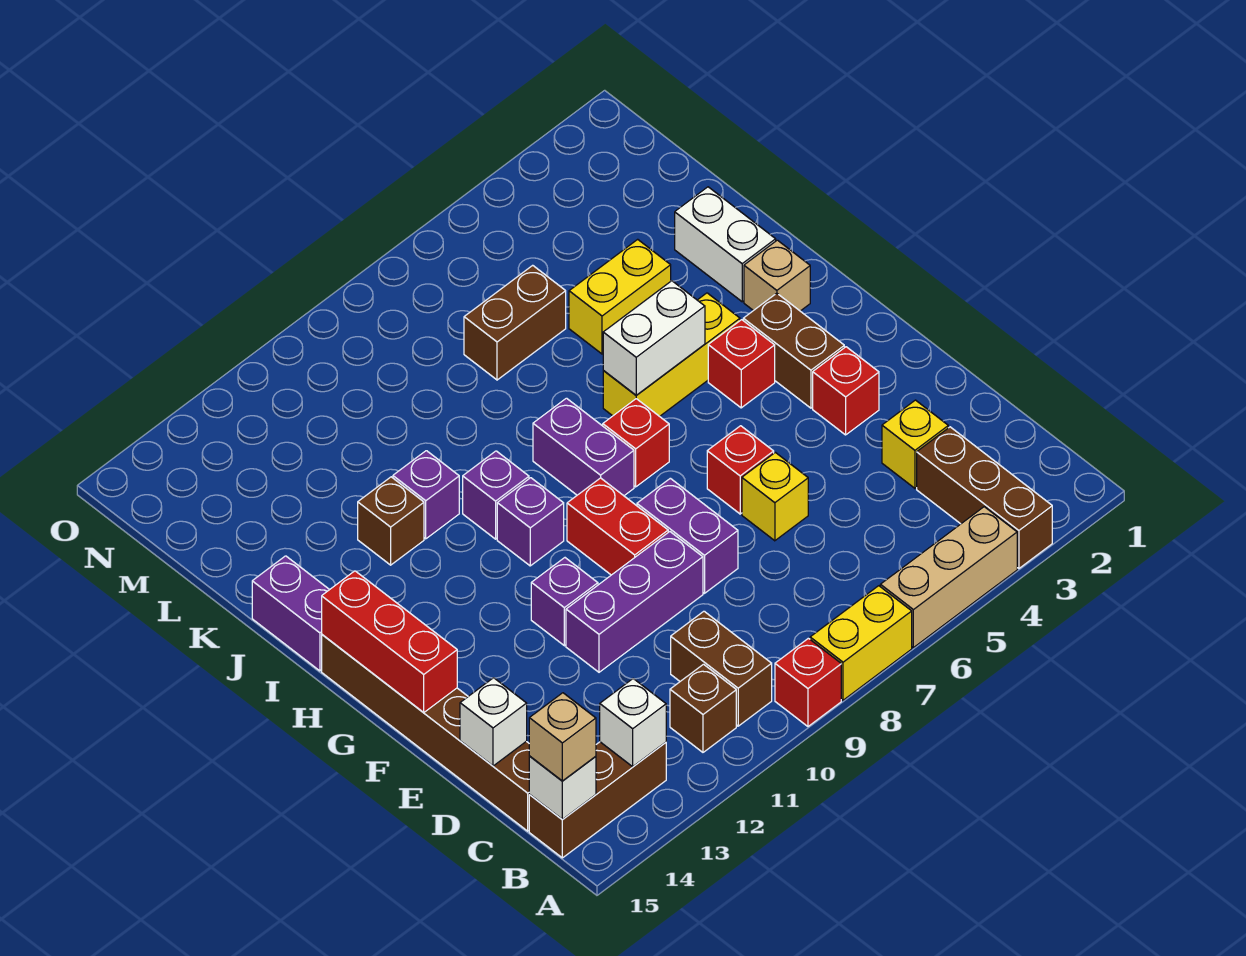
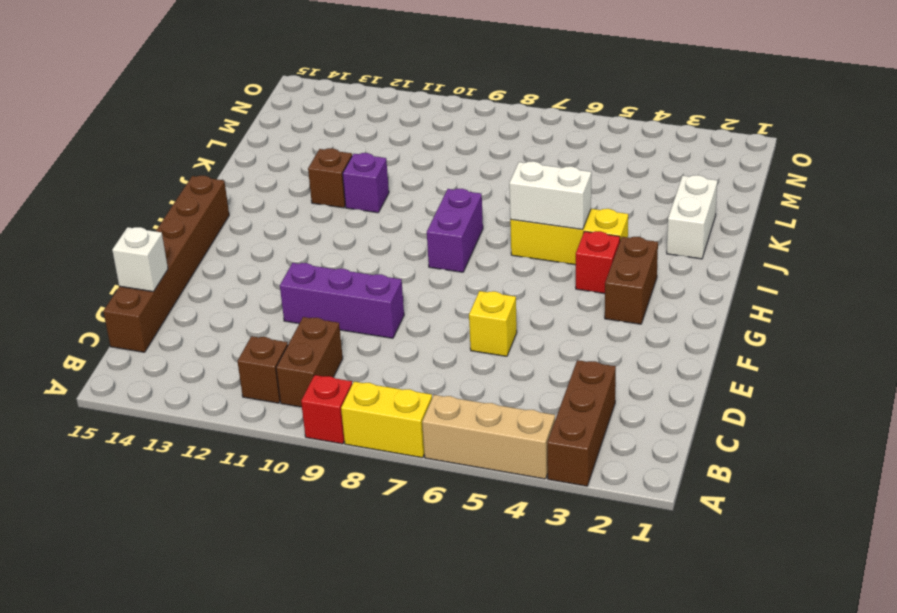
none -> brown brick B13:B15 level 1
none -> yellow brick D3 level 1
none -> purple brick E8:F8 level 1
none -> red brick F3 level 1

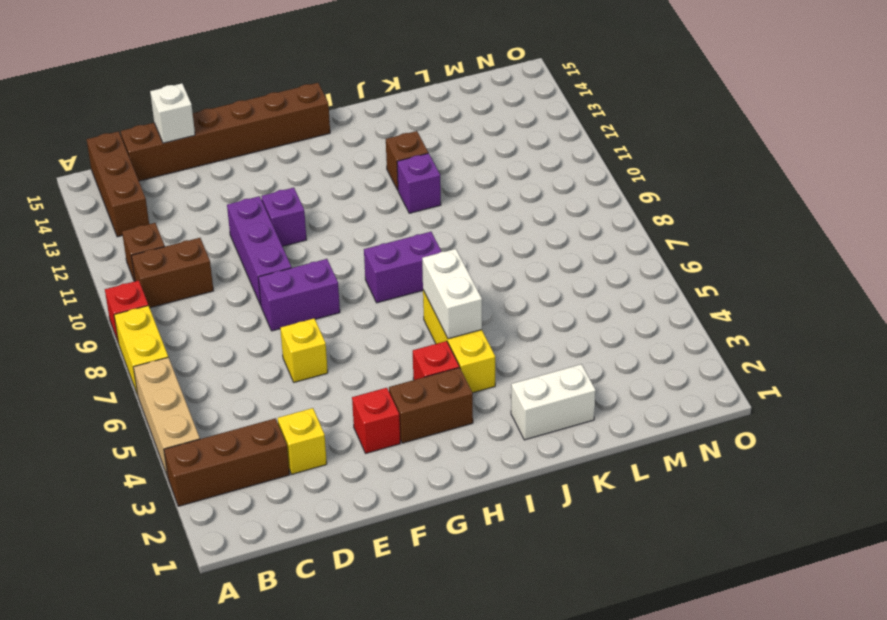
none -> red brick F6 level 1
none -> red brick F9:G9 level 1
none -> red brick H7 level 1
none -> purple brick H10 level 1

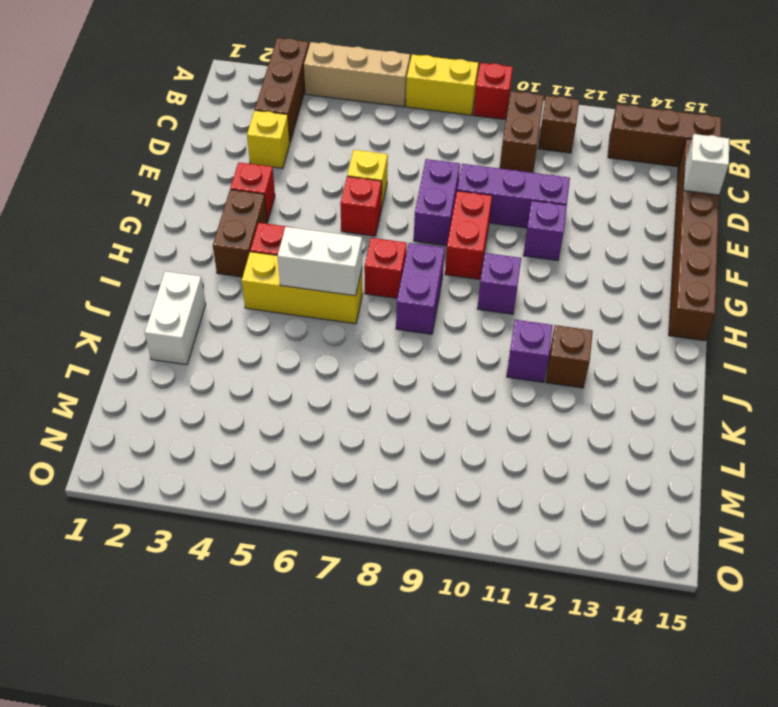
none -> tan brick I2 level 1
none -> purple brick I10 level 1
none -> purple brick I15:J15 level 1
none -> yellow brick K4:K5 level 1

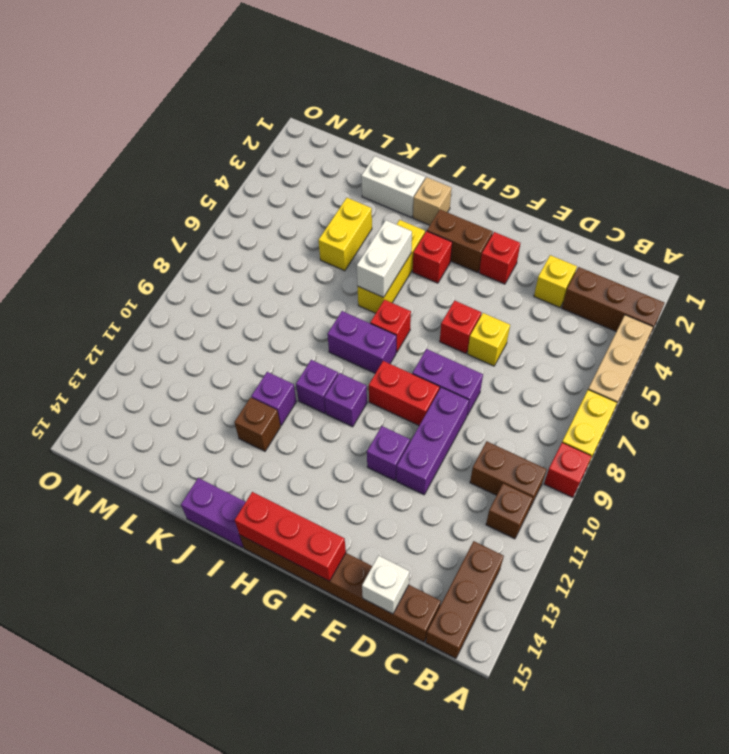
none -> brown brick L6:L7 level 1
none -> white brick B13 level 2
none -> white brick B15 level 2
none -> tan brick B15 level 3

